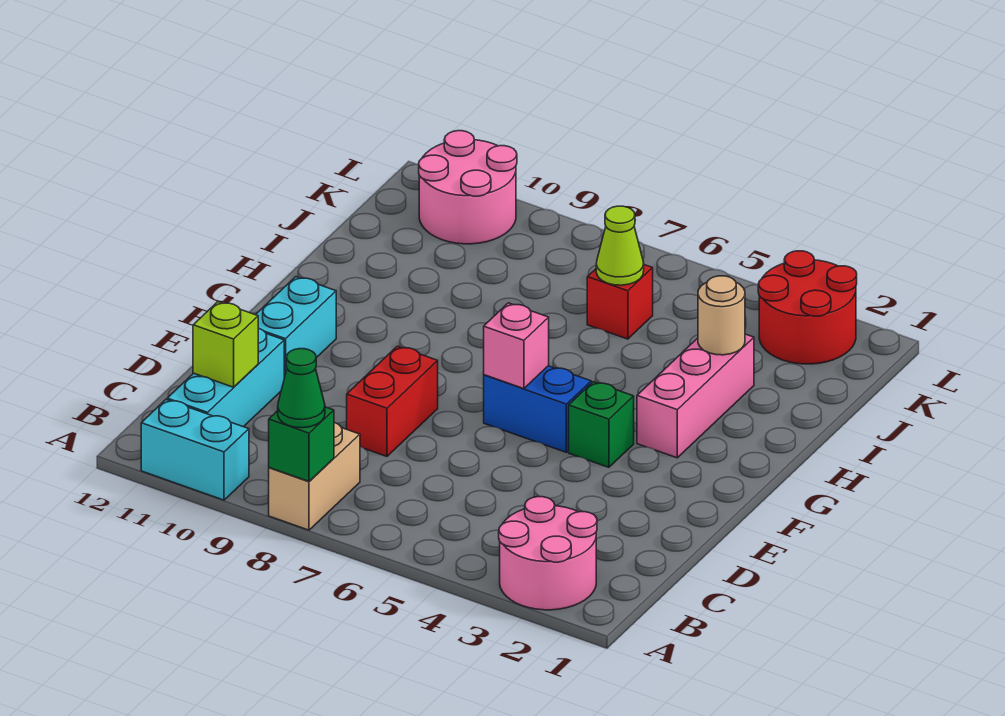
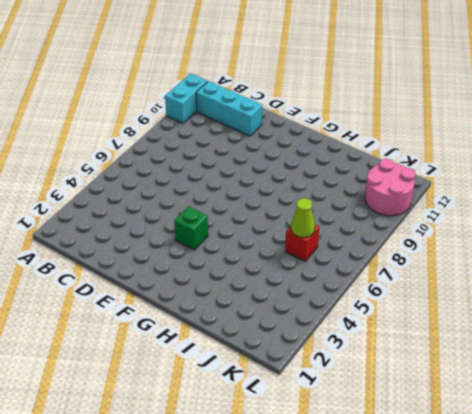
none -> pink round brick A2:B3 level 1
none -> tan brick A8:B8 level 1
none -> red brick D8:E8 level 1

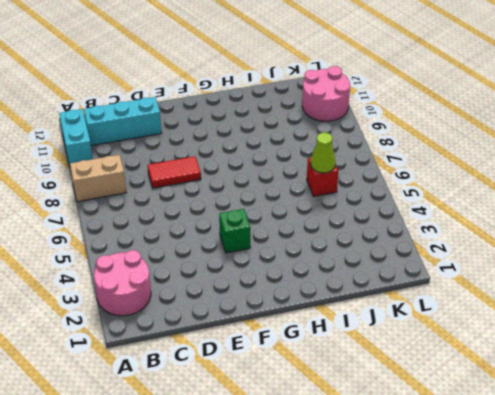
red tile D8:E8 level 1 -> red brick D8:E8 level 1
none -> cyan brick E11:F11 level 1
none -> blue brick F5:F6 level 1
none -> pink brick G3:I3 level 1

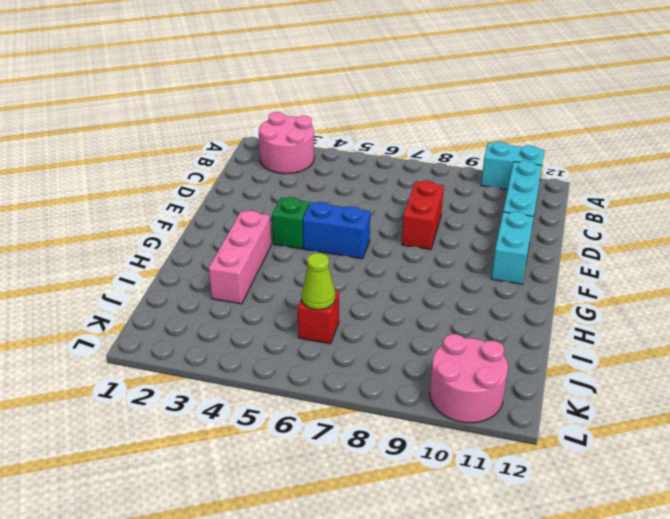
none -> tan brick A8:B8 level 1
none -> red round brick K2:L3 level 1
none -> green brick A8 level 2

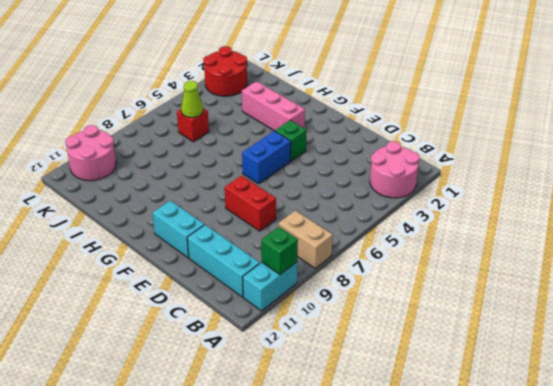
green brick A10 level 2 -> green brick A8 level 2
none -> lime brick C11 level 2
none -> pink brick F6 level 2
none -> tan round brick I3 level 2

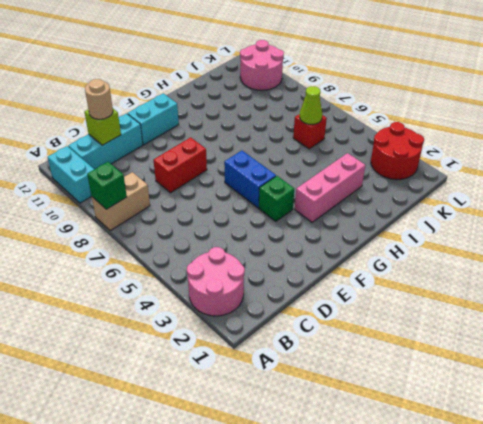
tan round brick C11 level 3 -> tan round brick I3 level 2
none -> pink brick F6 level 2
none -> green cone A8 level 3

